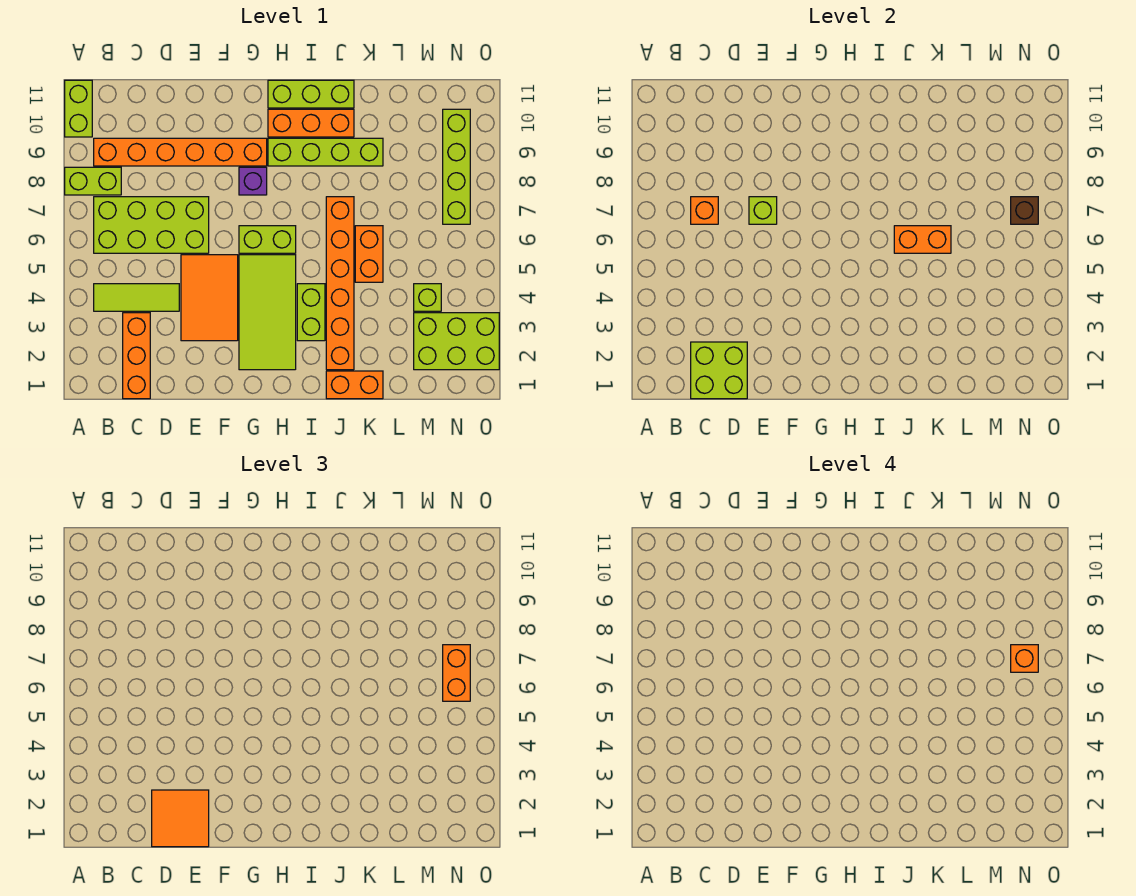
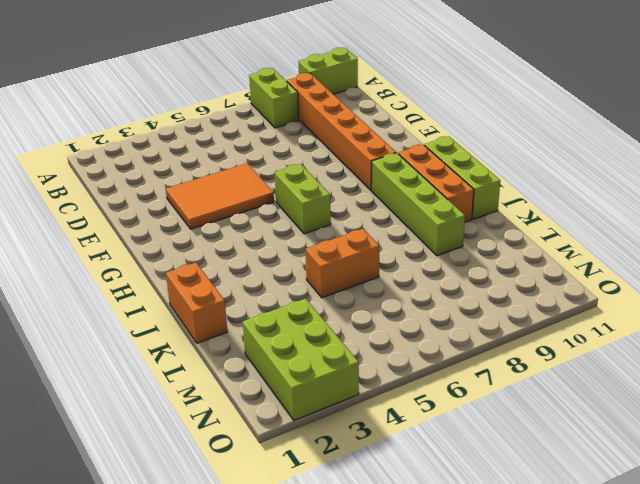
none -> lime tile B4:D4 level 1
none -> lime brick B6:E7 level 1
none -> orange brick C1:C3 level 1

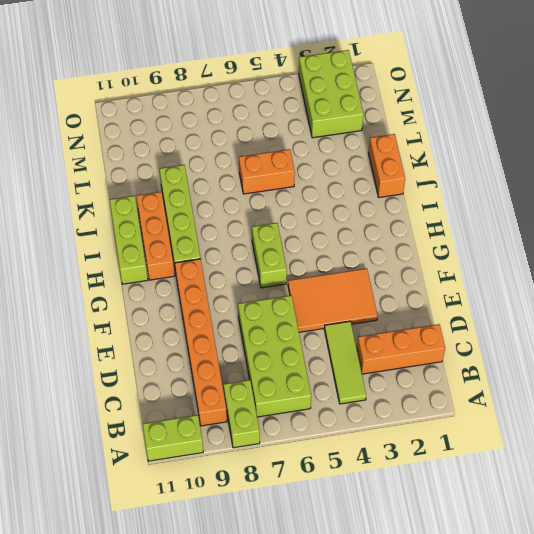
none -> lime tile G2:H5 level 1
none -> purple brick G8 level 1
none -> lime brick I3:I4 level 1

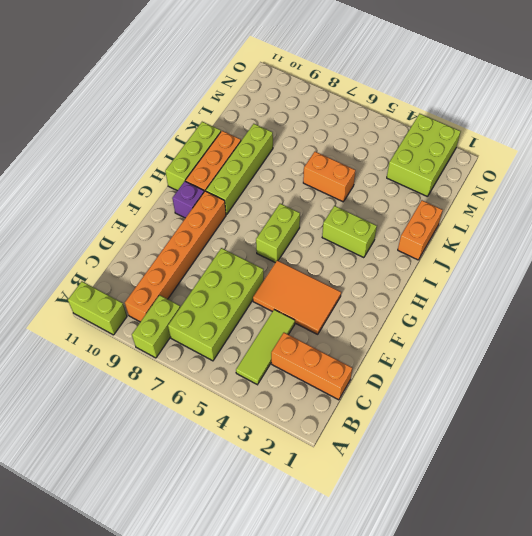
purple brick G10 level 1 -> purple brick G8 level 1
none -> lime tile G2:H5 level 1
none -> orange brick J2:J7 level 1
none -> lime brick M4 level 1

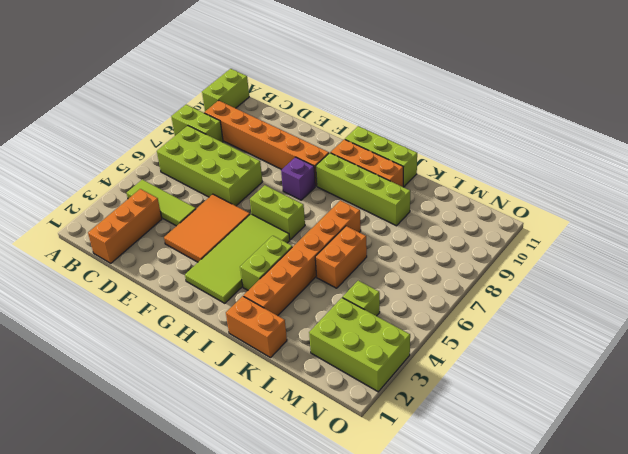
none -> lime brick N7:N10 level 1
none -> lime brick C1:D2 level 2
none -> orange brick C7 level 2

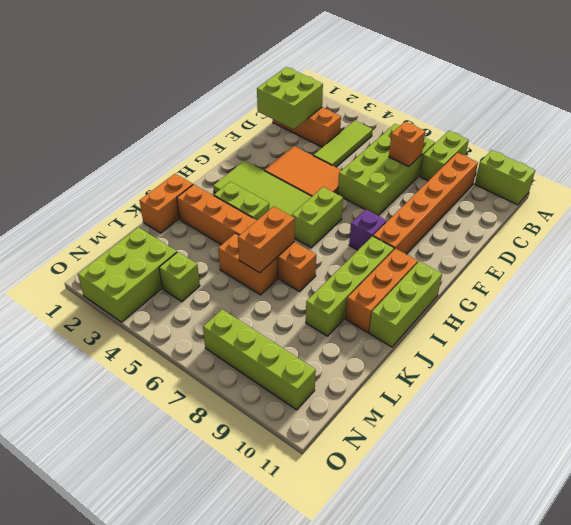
none -> lime brick E7 level 2
none -> brown brick N7 level 2
none -> orange tile D1:E2 level 3

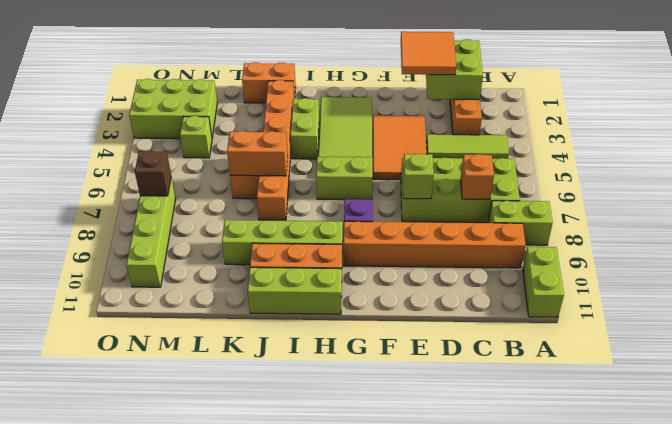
none -> orange brick N6:N7 level 3
none -> orange brick N7 level 4

